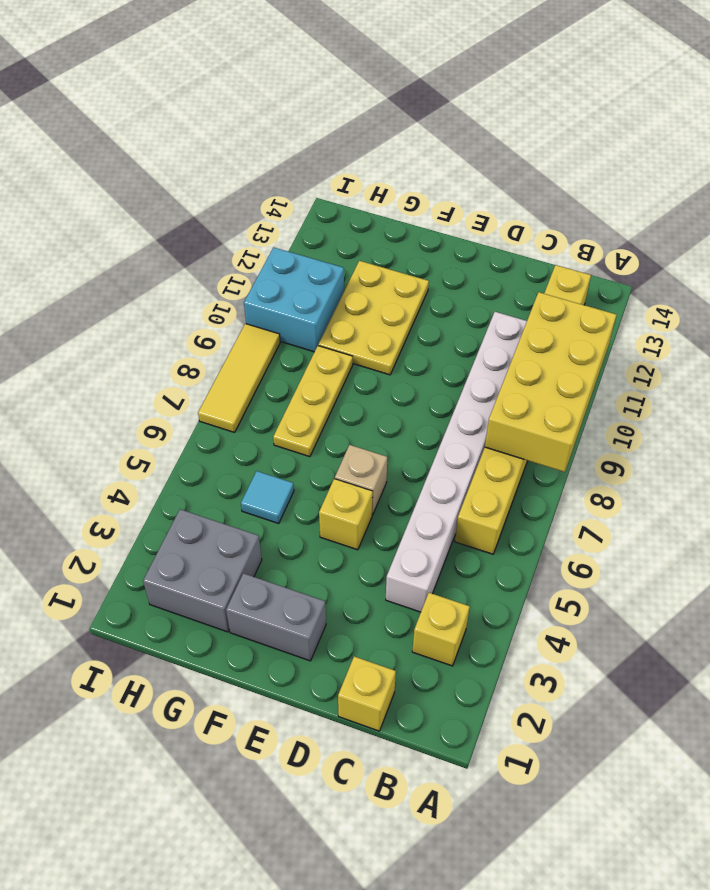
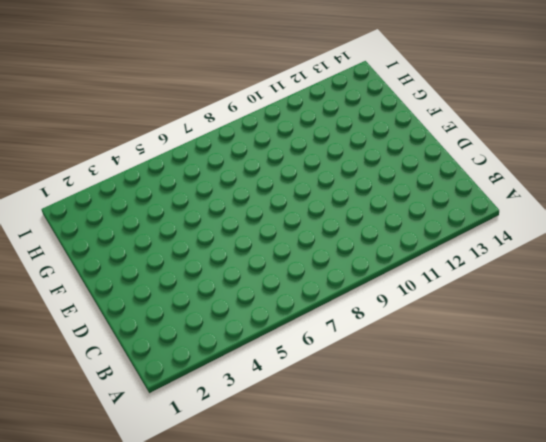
none -> yellow brick B3 level 1
none -> yellow brick B6:B13 level 1
none -> yellow brick C1 level 1

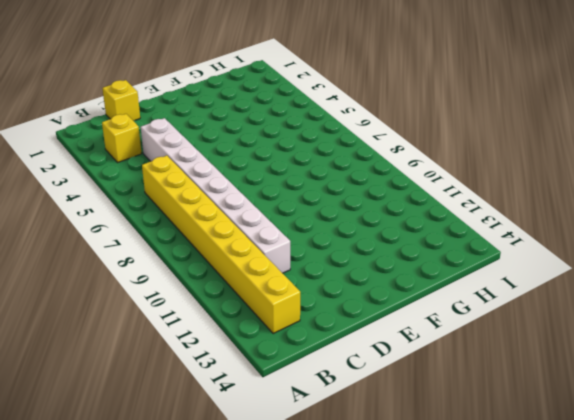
none -> grey brick E2:F2 level 1
none -> yellow brick E5 level 1
none -> tan brick E6 level 1

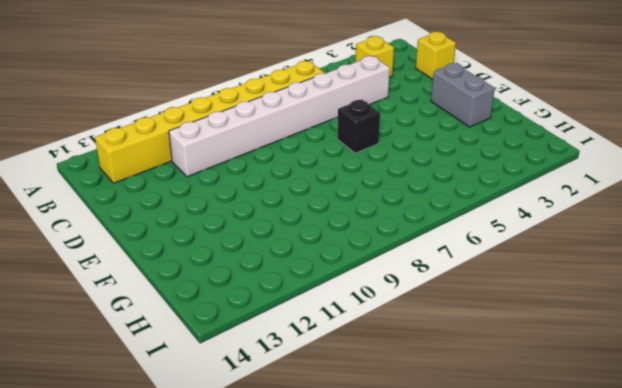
black brick E6 level 1 -> tan brick E6 level 1
none -> yellow brick E5 level 1
none -> yellow plate F10:G12 level 1
none -> grey brick G2:H3 level 1

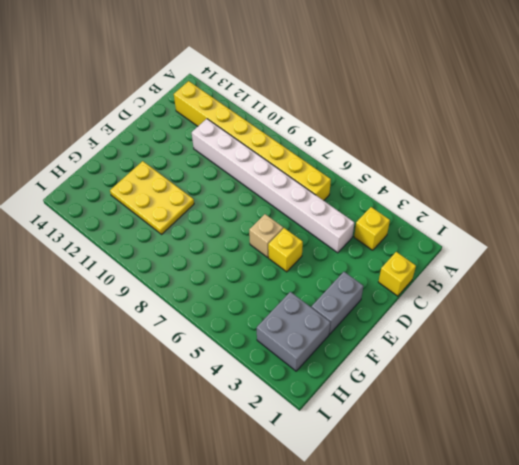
none -> cyan tile G5 level 1
none -> yellow plate G7:G9 level 1
none -> cyan brick H10:I11 level 1

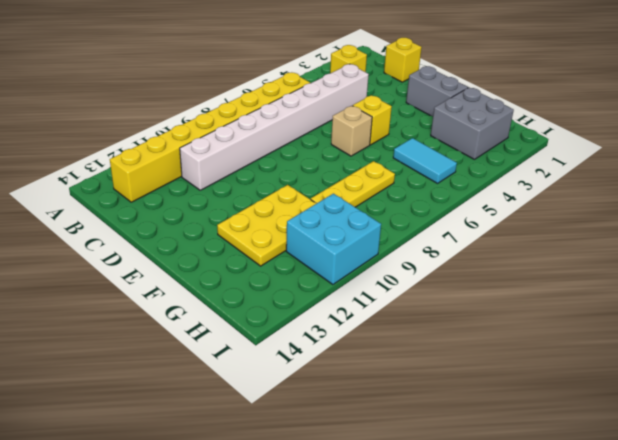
cyan tile G5:H5 level 1 -> cyan tile G5 level 1
none -> yellow tile I7:I9 level 1
none -> yellow brick A8:B11 level 2

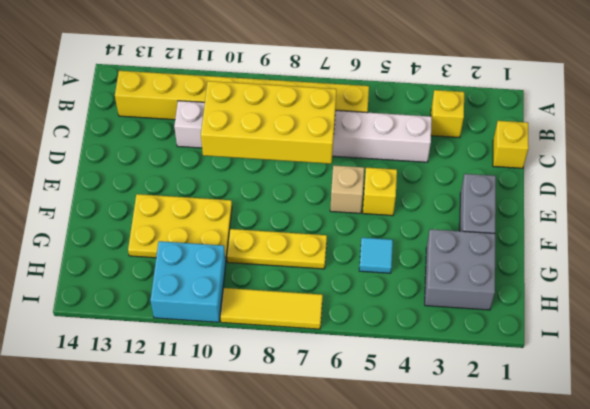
yellow brick C7:D10 level 2 -> yellow brick A8:B11 level 2

